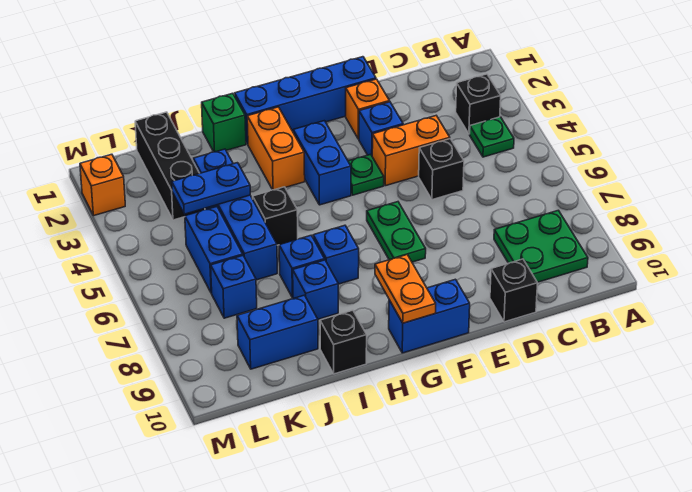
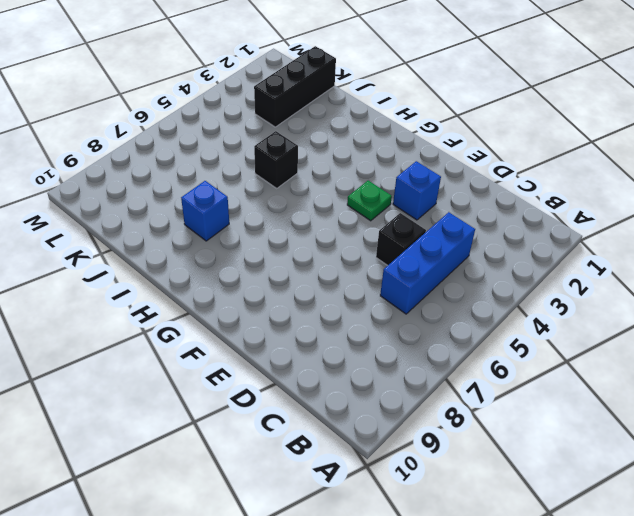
blue brick C4:C6 level 1 -> none
none -> black brick B3 level 1
none -> green plate B4 level 1
none -> green plate B8:C9 level 1

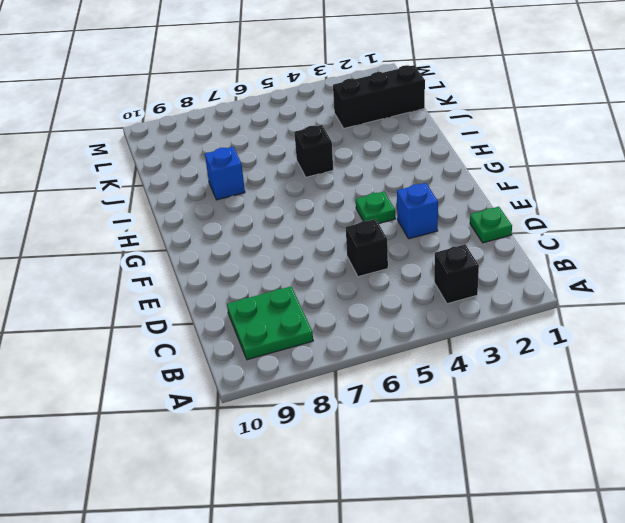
green plate D1 level 1 -> green plate B4 level 1
none -> orange brick D4:E4 level 1
none -> black brick D10 level 1
none -> blue brick E1:H1 level 1

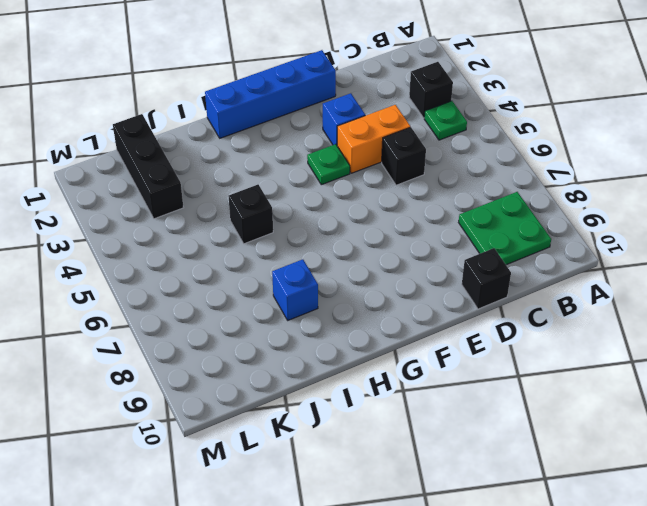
none -> orange brick E2 level 1
none -> green plate F6:F7 level 1
none -> blue brick F10:G10 level 1

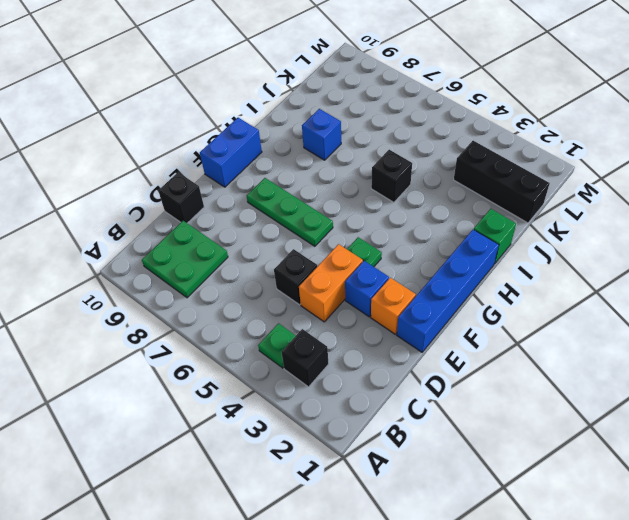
green plate F6:F8 level 1 -> green plate F6:F7 level 1
none -> blue brick G3:G4 level 1
none -> orange brick H2:H3 level 1
none -> blue brick H7 level 1

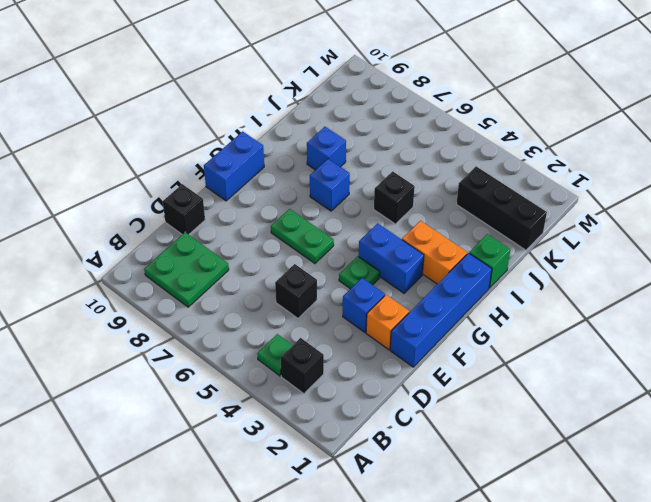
none -> orange brick D4:E4 level 1
none -> blue brick I7 level 1
none -> black brick I10 level 1

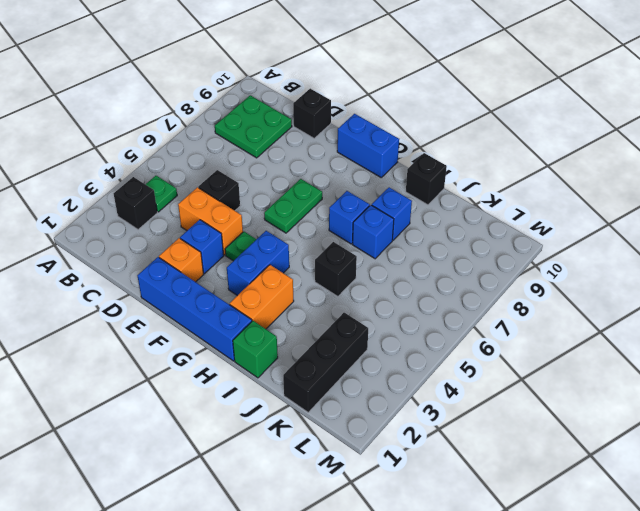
none -> blue brick J3:J6 level 1
none -> blue brick J9:K9 level 1
none -> blue brick K5:K6 level 1

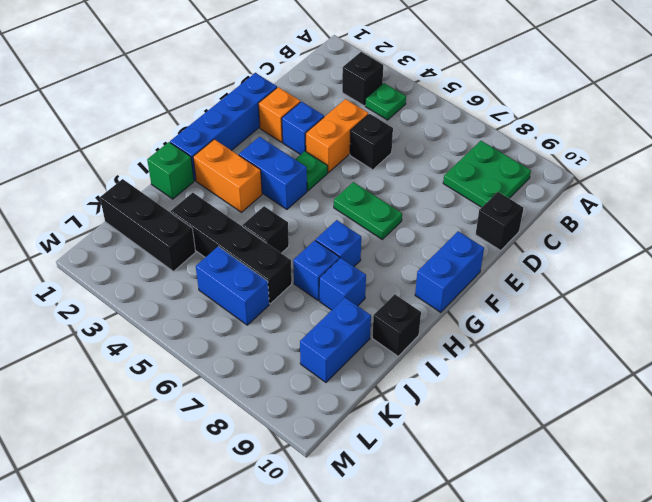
black brick J3:J6 level 1 -> blue brick J3:J6 level 1
none -> blue brick K7 level 1
none -> orange brick M2 level 1
none -> orange plate G9:G10 level 2

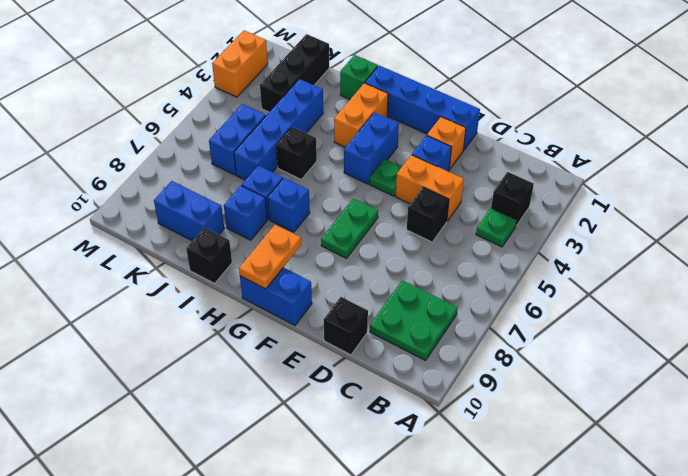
orange brick M2:M3 level 1 -> orange brick M2 level 1
none -> blue brick K7 level 1
none -> blue plate J4:K4 level 2

